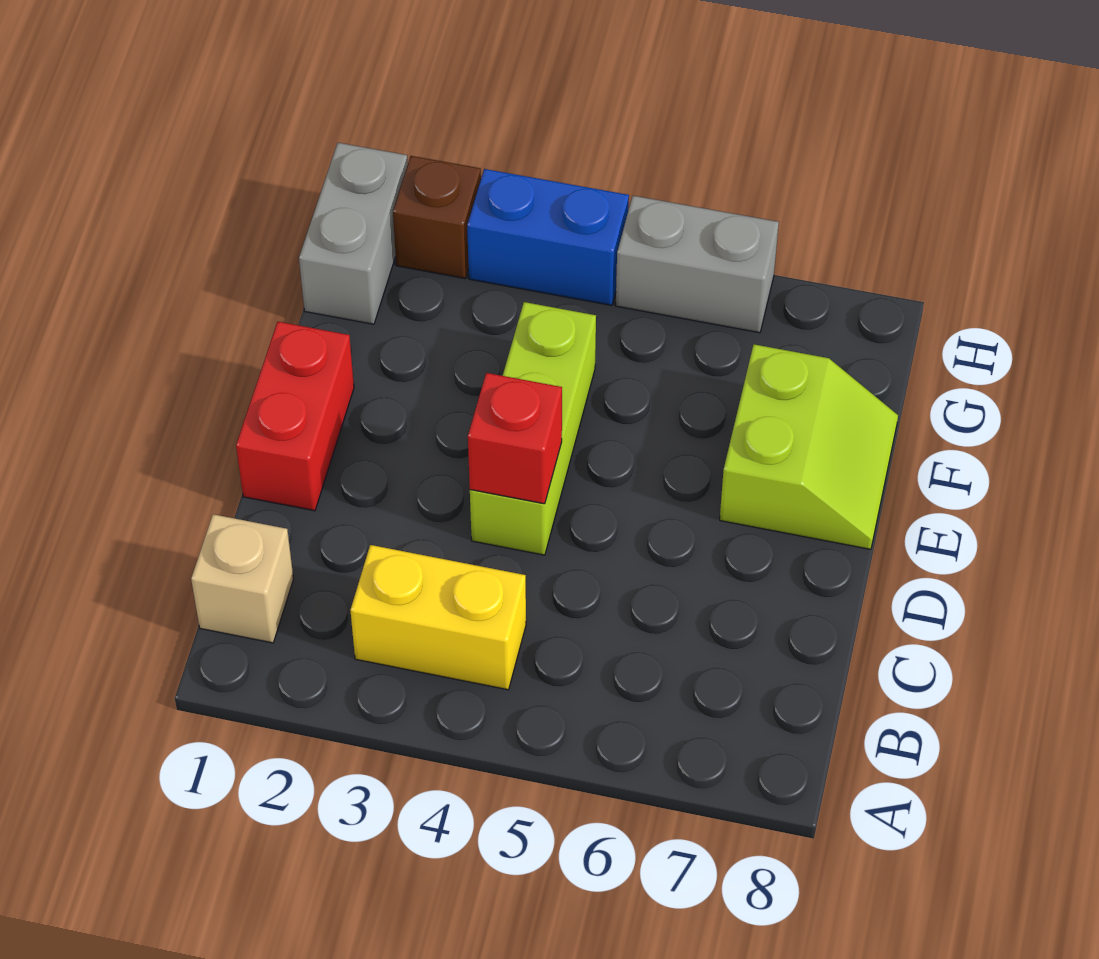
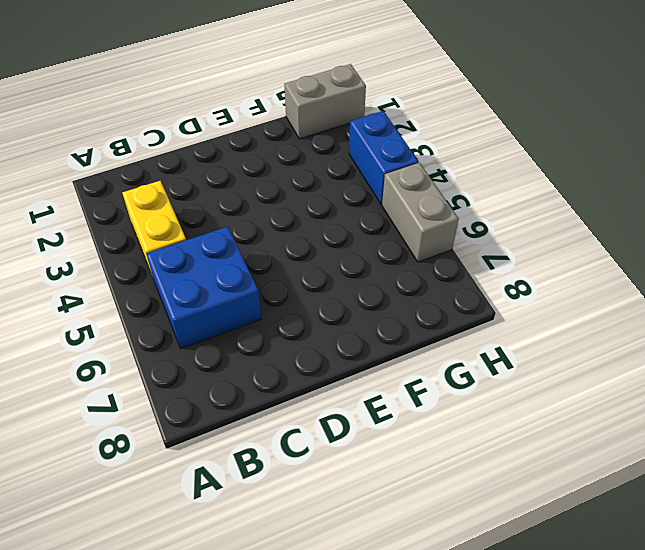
blue brick B5:C6 level 1 -> none
none -> tan brick B1 level 1
none -> red brick D1:E1 level 1

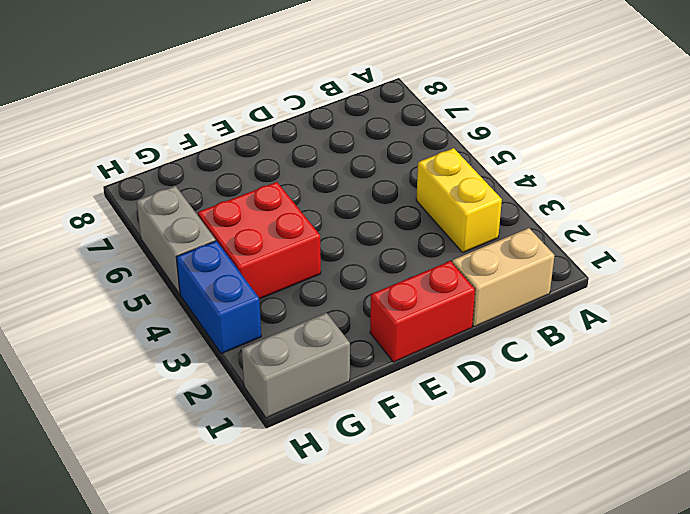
tan brick B1:C1 level 1 -> tan brick B1 level 1
red brick F4:G5 level 1 -> lime brick D4:F4 level 1
none -> lime slope E7:F8 level 1 top 7
none -> brown brick H2 level 1

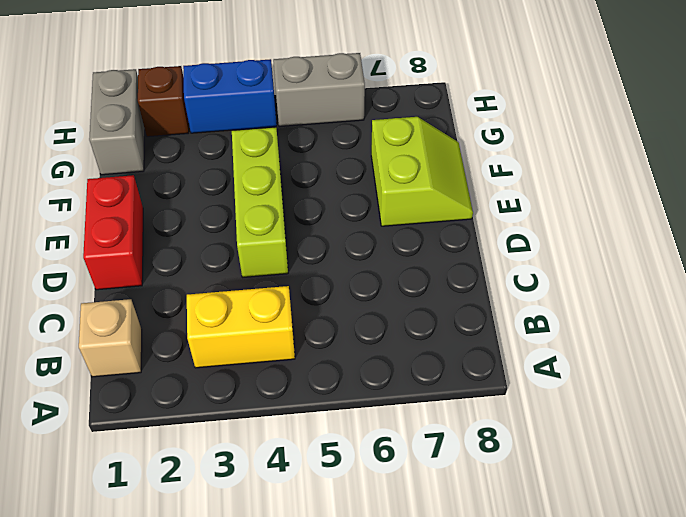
none -> red brick D4 level 2

